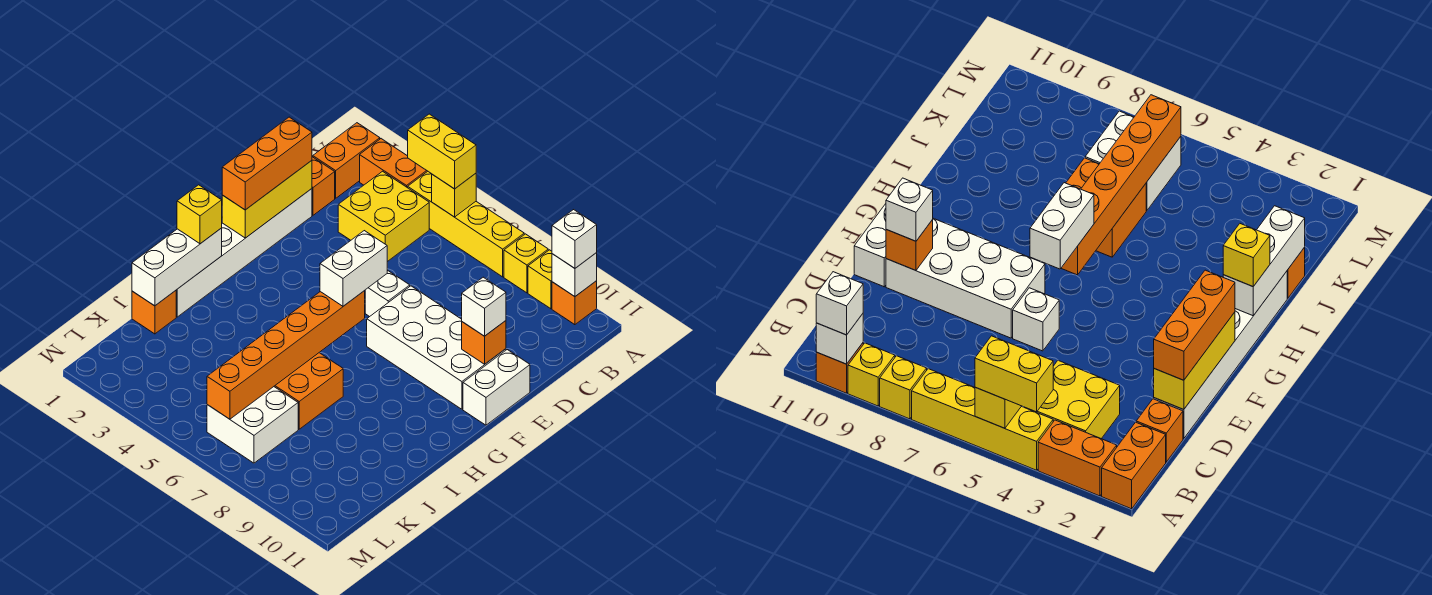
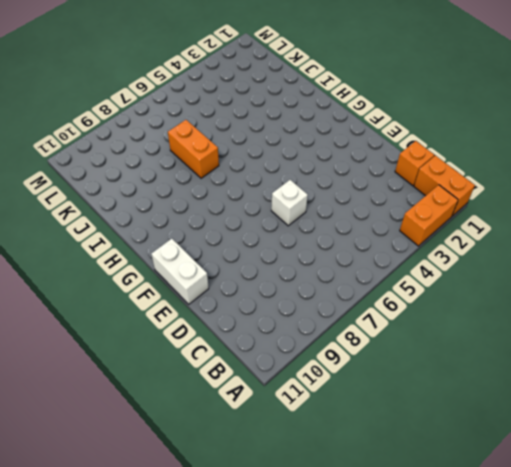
orange brick I7:J7 level 1 -> orange brick I6:J7 level 1
none -> yellow brick A4:A7 level 1
none -> yellow brick A8 level 1
none -> yellow brick A9 level 1

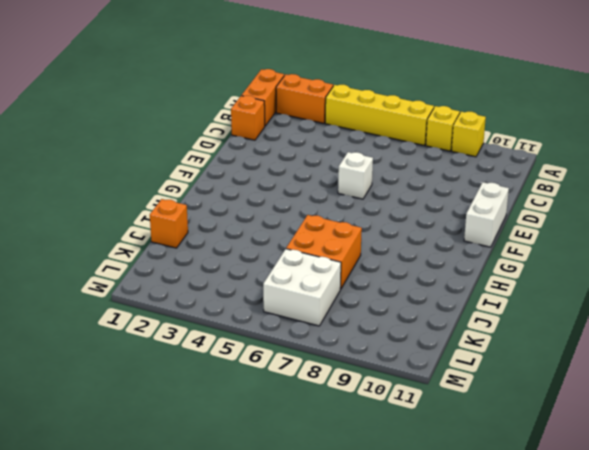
none -> orange brick A10 level 1
none -> yellow brick B3:C4 level 1
none -> white brick D1:I1 level 1

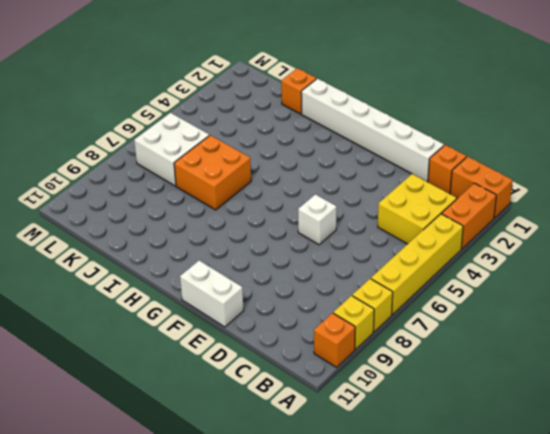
none -> white brick E7:F10 level 1
none -> yellow brick A5 level 2
none -> white brick A10 level 2

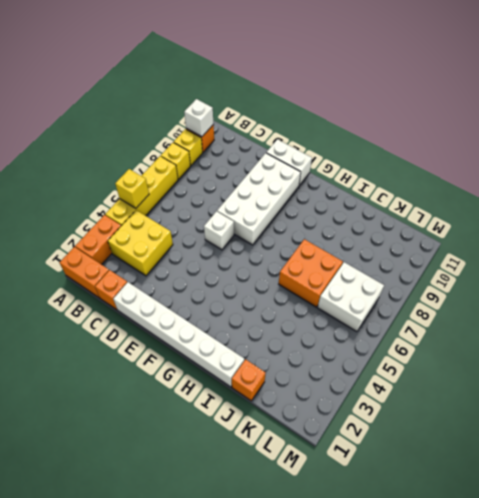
none -> yellow brick D1:F1 level 2
none -> orange brick E10 level 2
none -> orange brick G6:L6 level 2

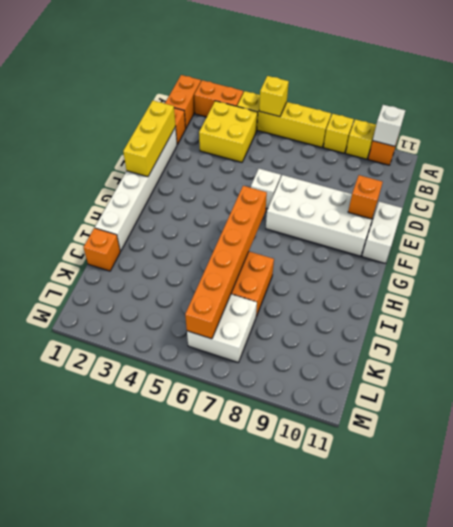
none -> white brick H1:J1 level 2
none -> yellow brick A4:A5 level 3
none -> white brick A10 level 3

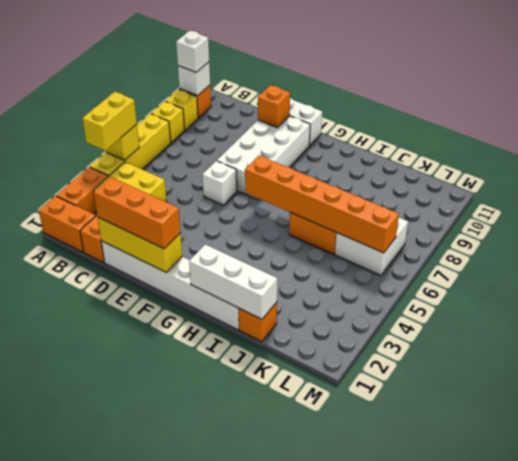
none -> white brick E10 level 3
none -> white brick F6:G6 level 3
none -> yellow brick H1 level 3

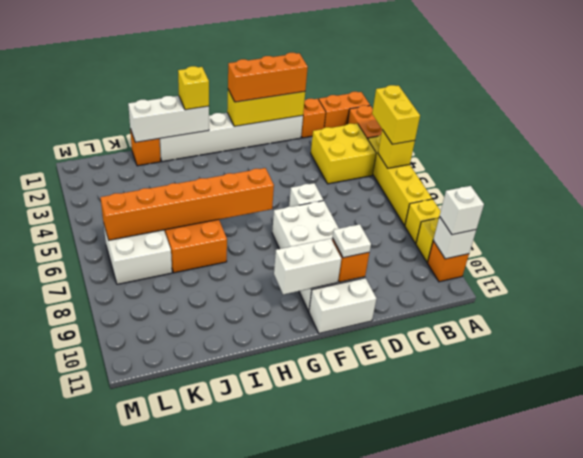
white plate E10 level 3 -> white brick E10 level 3
white brick F10:G10 level 2 -> white brick F6:G6 level 3

